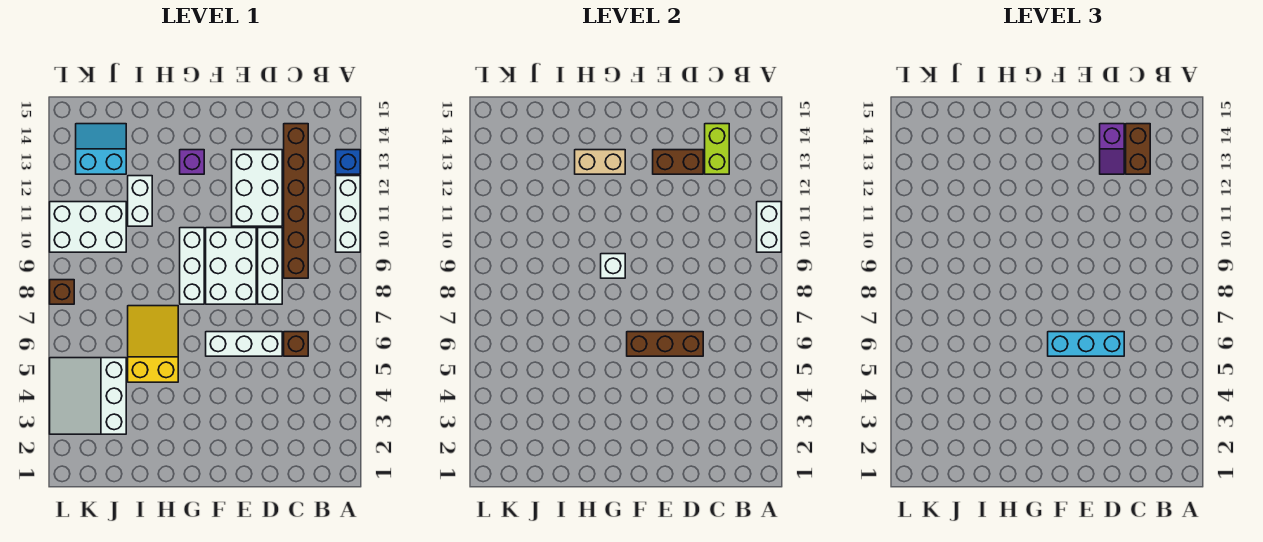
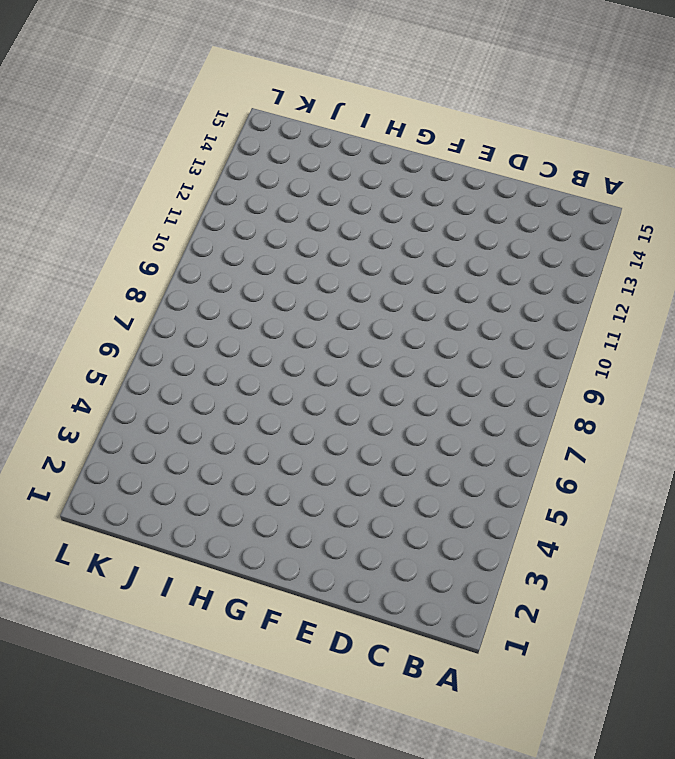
none -> white brick A10:A12 level 1
none -> blue brick A13 level 1
none -> brown brick C6 level 1

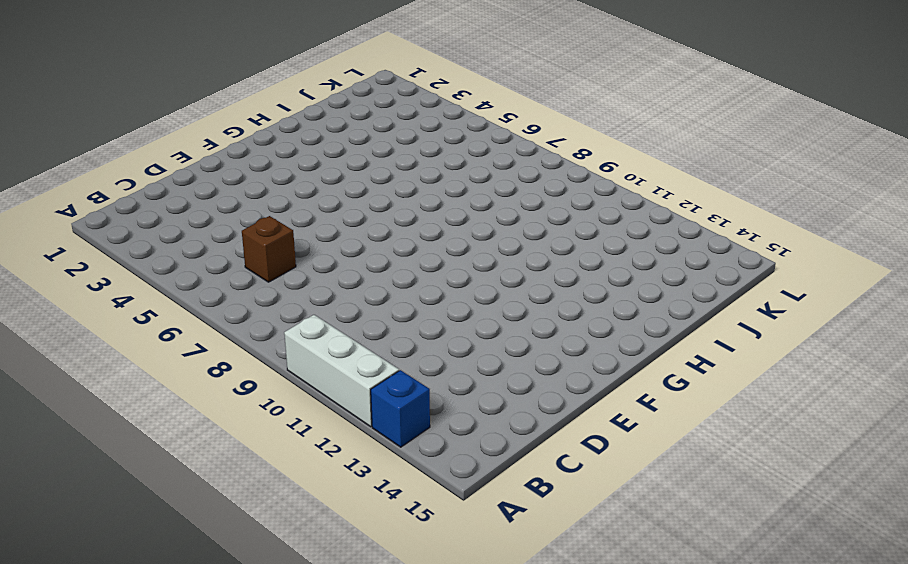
none -> brown brick C9:C14 level 1
none -> white brick D6:F6 level 1
none -> white brick D8:D10 level 1

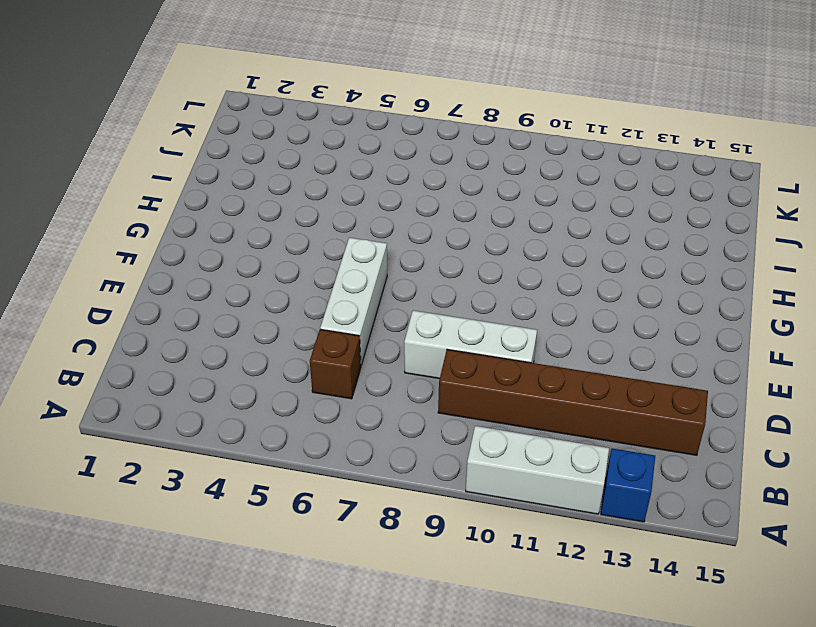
none -> white brick D11:E13 level 1
none -> white brick E8:F10 level 1
none -> white brick G8:G10 level 1

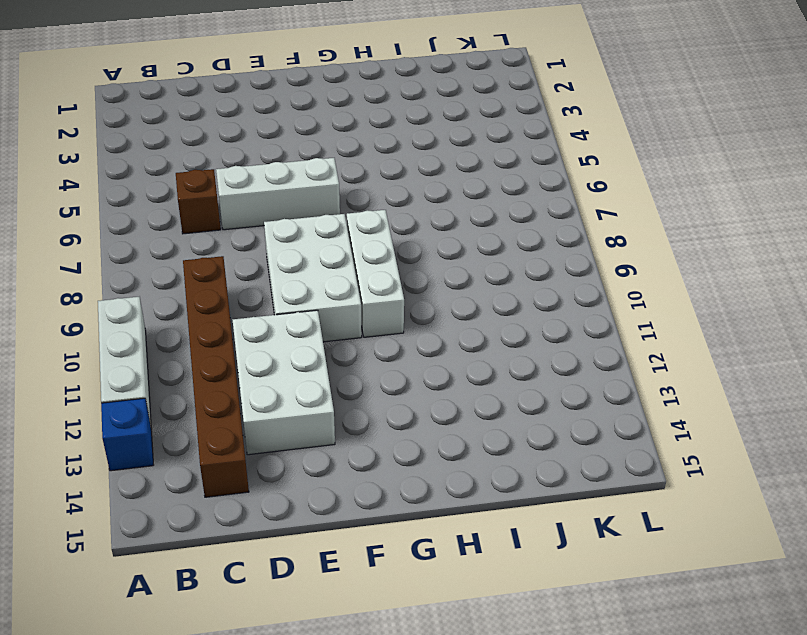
none -> white brick D8:D10 level 1
none -> purple brick G13 level 1
none -> yellow slope H5:I7 level 1 top 5

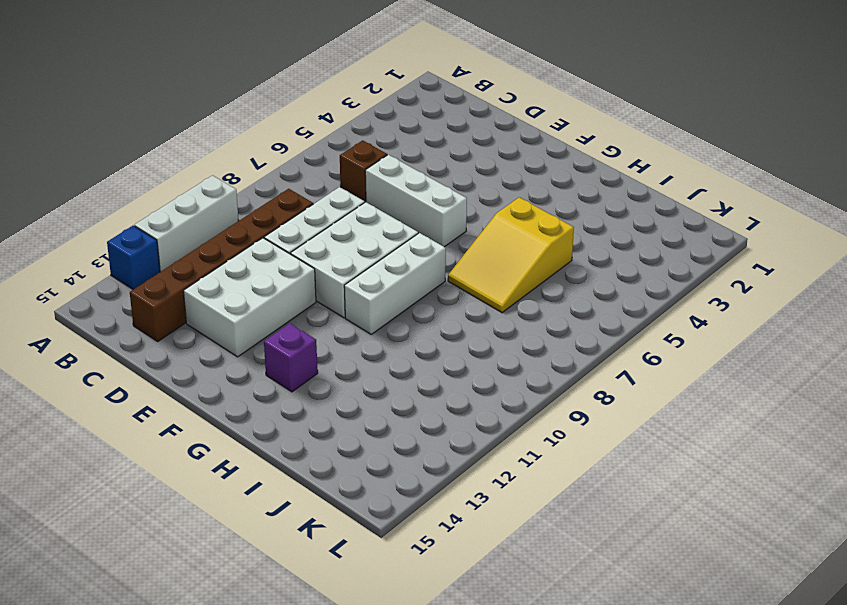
none -> white brick I11:I12 level 1
none -> white slope J3:L5 level 1 top J
none -> white brick J10:L11 level 1

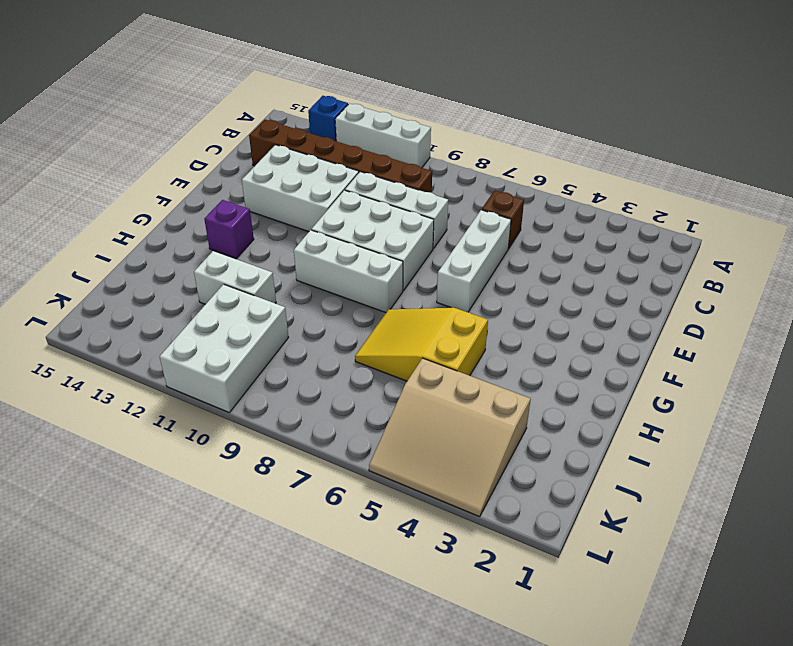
tan slope J3:L5 level 1 top J -> white slope J3:L5 level 1 top J
none -> cyan slope J13:K14 level 1 top 13
none -> brown brick L8 level 1
none -> white brick A10:A11 level 2

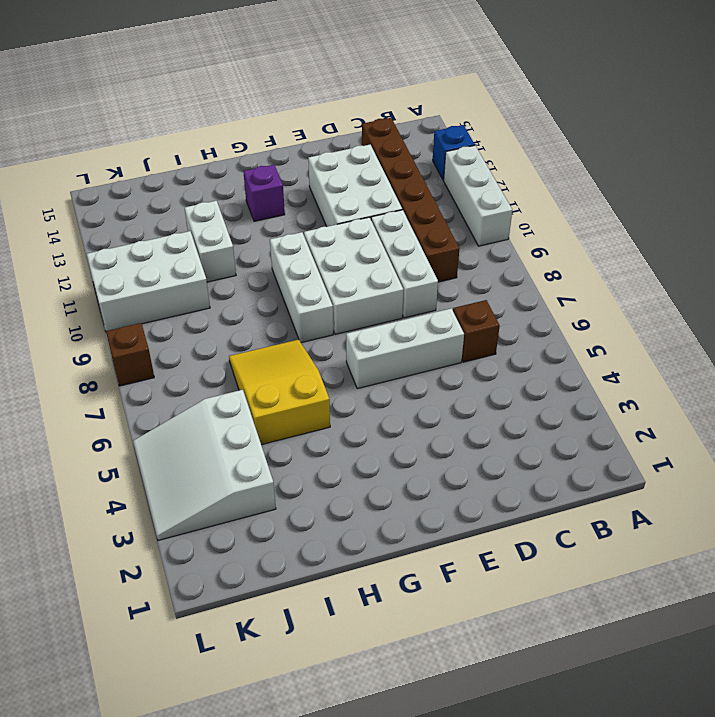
none -> cyan slope J13:K14 level 1 top 13
none -> white brick A10:A11 level 2
none -> lime brick C13:C14 level 2

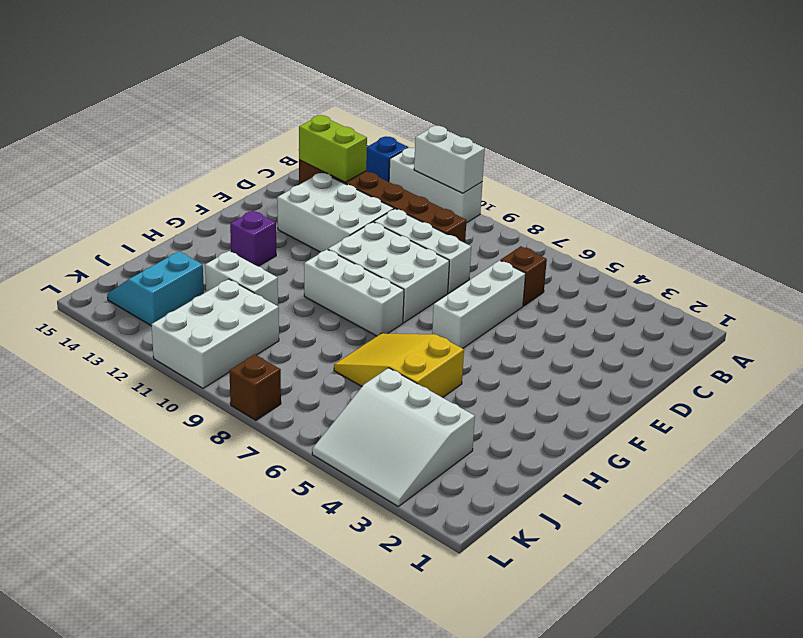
none -> brown brick D6:F6 level 2
none -> brown brick D13:E13 level 2
none -> white brick G9 level 2

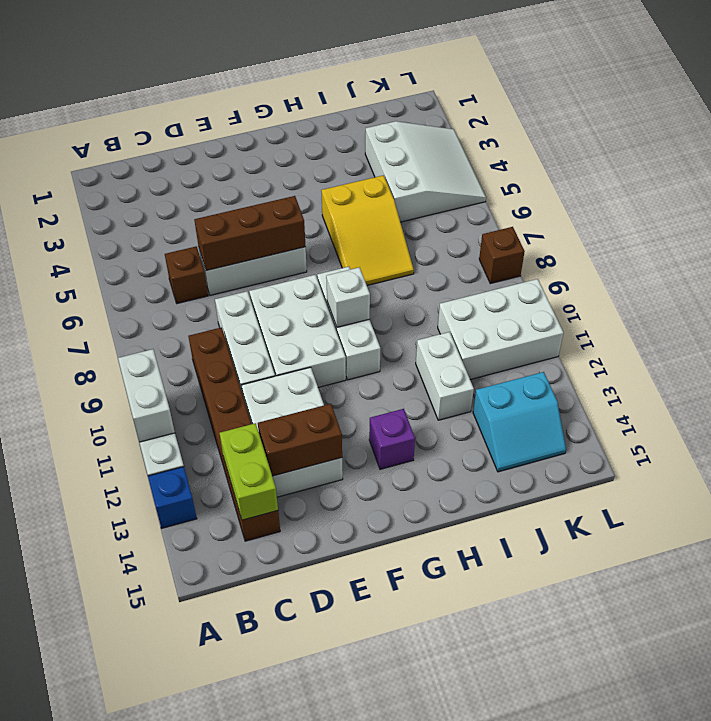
none -> tan brick G13:H13 level 2
none -> brown brick C13:C14 level 3
none -> cyan brick D6:F6 level 3

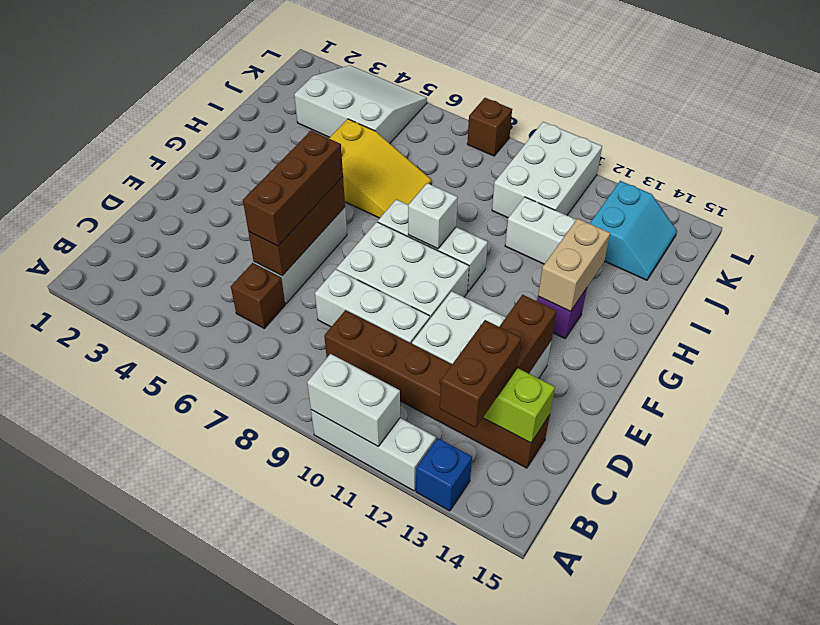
brown brick B13:C13 level 3 -> brown brick C13:C14 level 3
brown brick D6:F6 level 3 -> cyan brick D6:F6 level 3
none -> purple slope D13:D14 level 3 top 14

